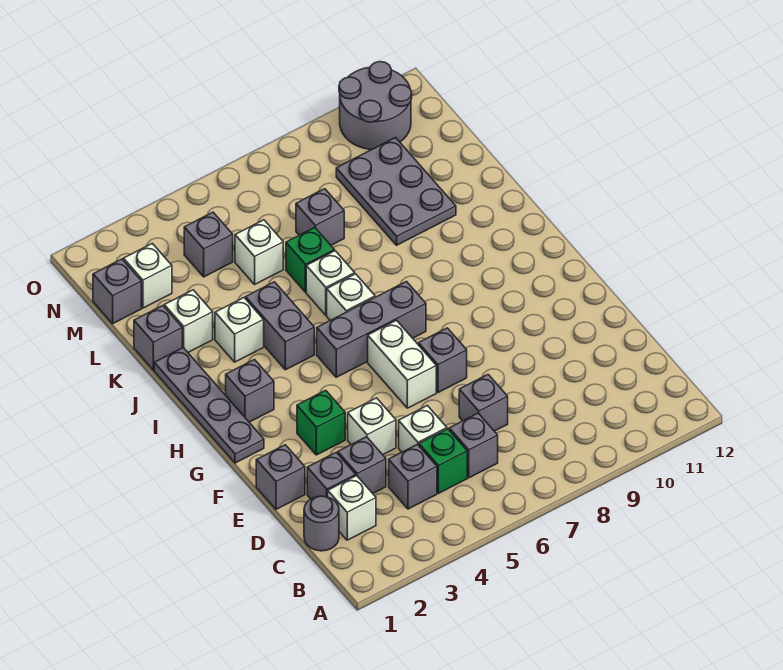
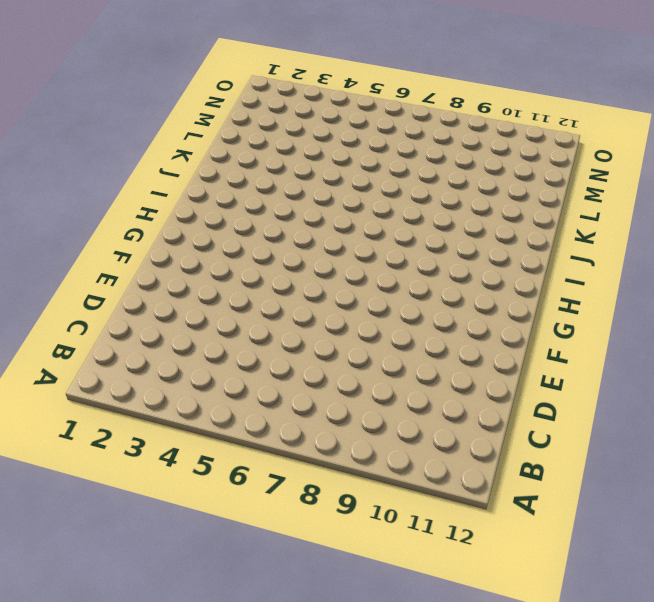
none -> grey round brick C1 level 1
none -> white brick C2 level 1
none -> grey brick C4 level 1
none -> green brick C5 level 1

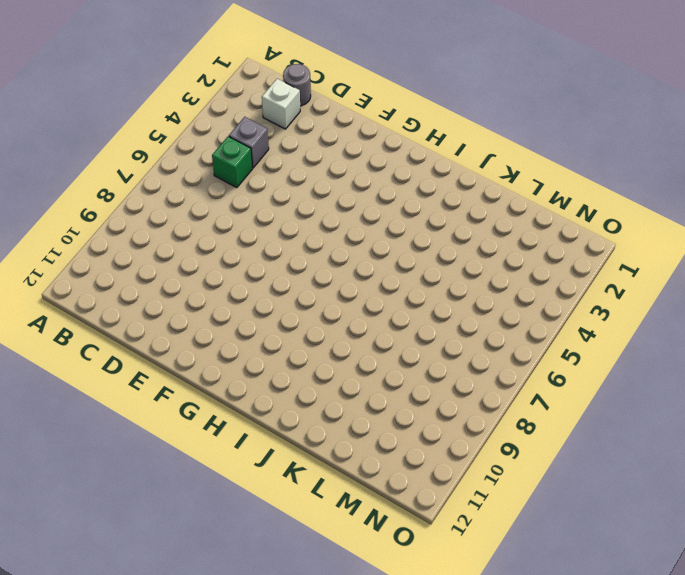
none -> grey brick C6 level 1
none -> grey brick D2 level 1
none -> grey brick D3 level 1
none -> white brick D5 level 1

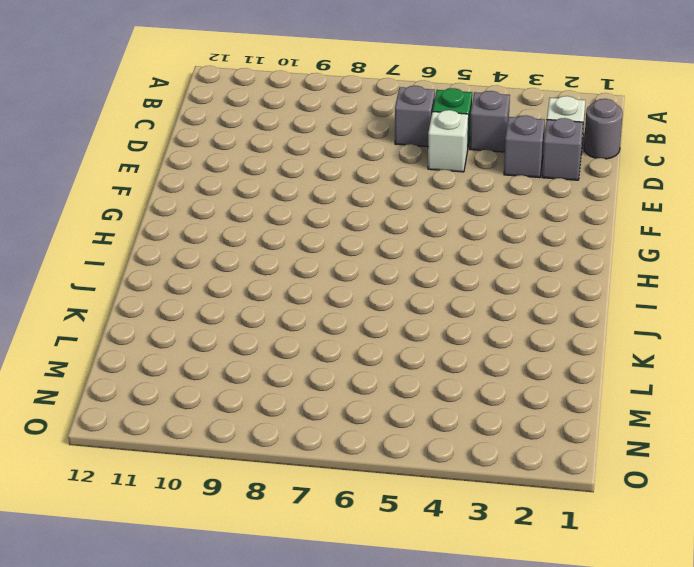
none -> grey brick D7 level 1
none -> grey brick E1 level 1
none -> white brick E4 level 1
none -> green brick F3 level 1

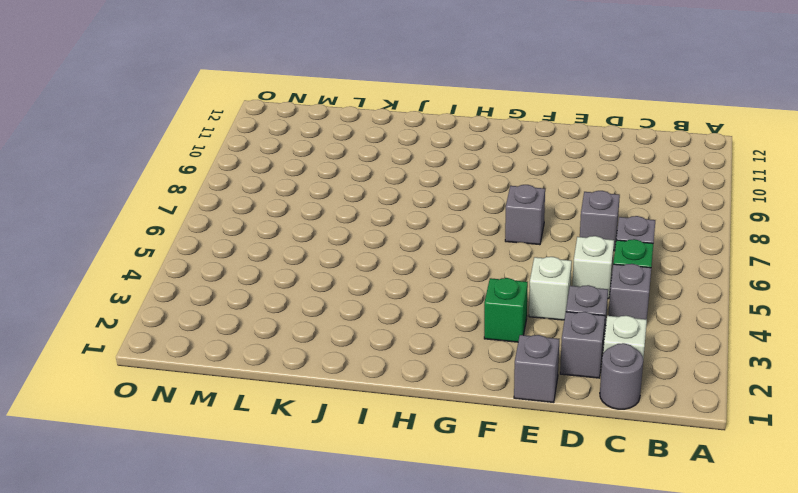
none -> white brick F6:G6 level 1
none -> grey plate G1:J1 level 1
none -> grey brick H2 level 1
none -> grey brick H5:H7 level 1

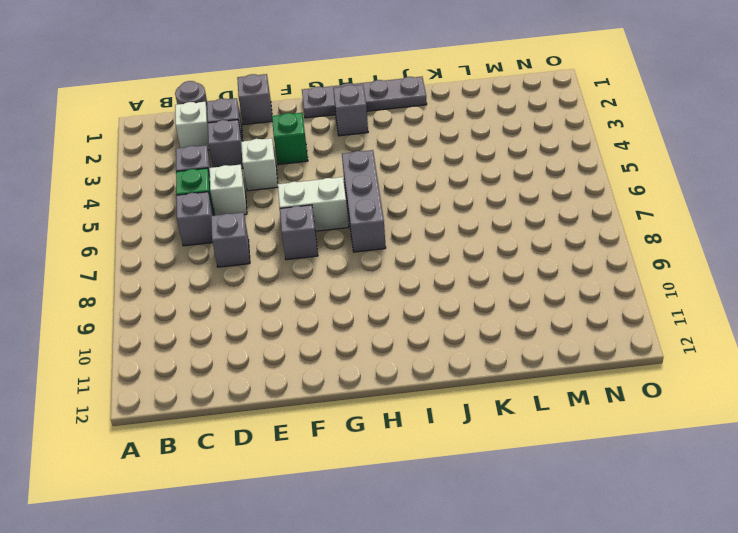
none -> grey brick I4:J4 level 1
none -> white brick I6 level 1
none -> white brick J3 level 1
none -> white brick J6 level 1

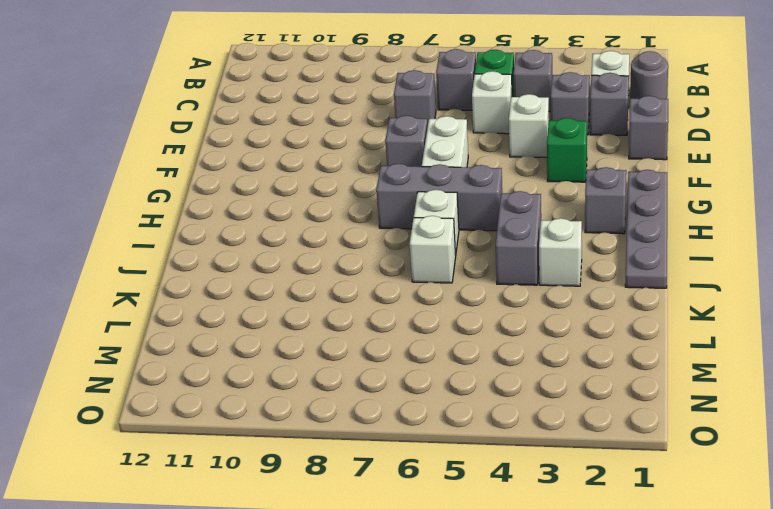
none -> grey brick K1 level 1
none -> white brick K2 level 1
none -> green brick K6 level 1
none -> grey plate K9:M10 level 1

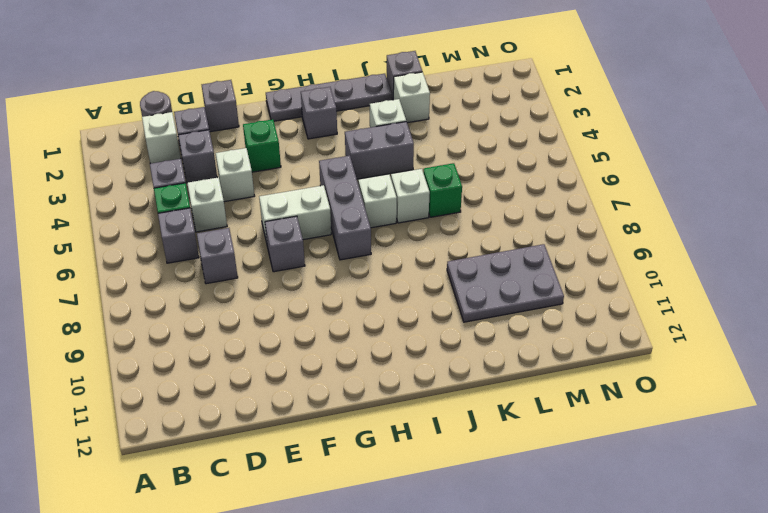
none -> white brick L5 level 1
none -> grey brick L7 level 1
none -> grey brick M1 level 1
none -> white brick M2 level 1

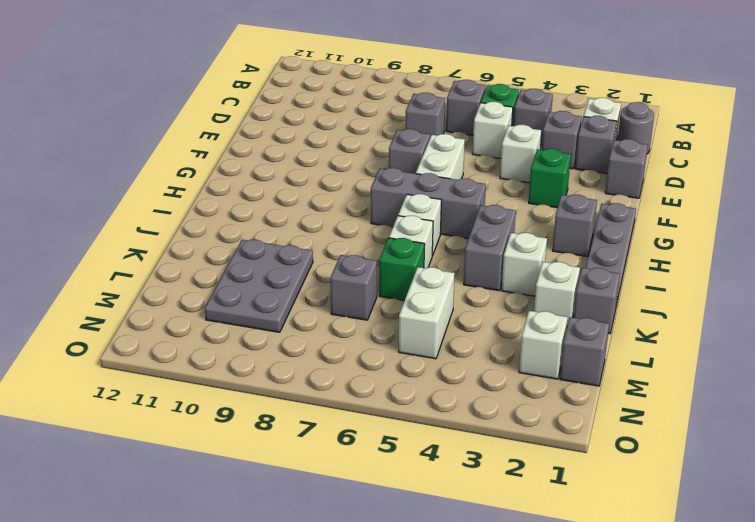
white brick L5:M5 level 1 -> white brick L5 level 1
none -> grey brick M4 level 1
none -> grey round brick N10:O11 level 1

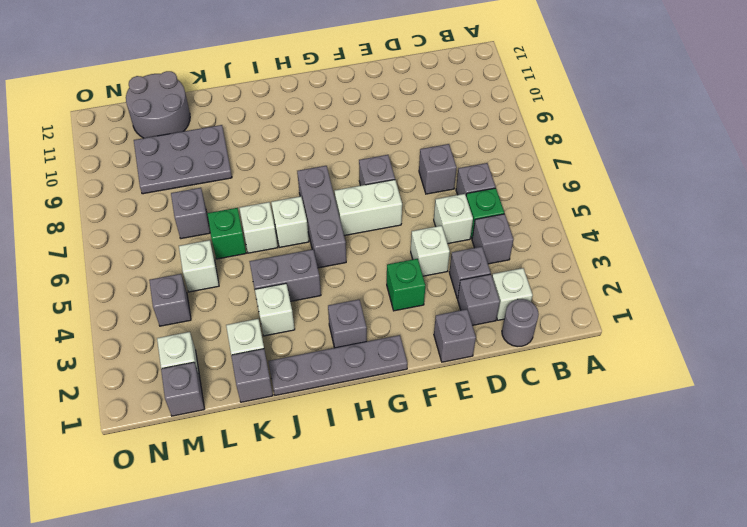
grey round brick L11:M12 level 1 -> grey round brick N10:O11 level 1

